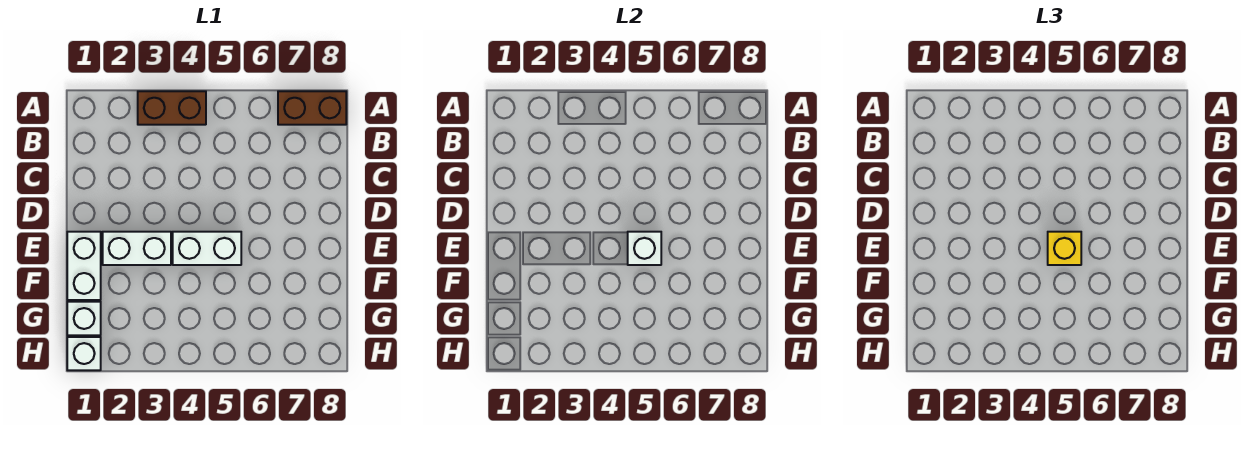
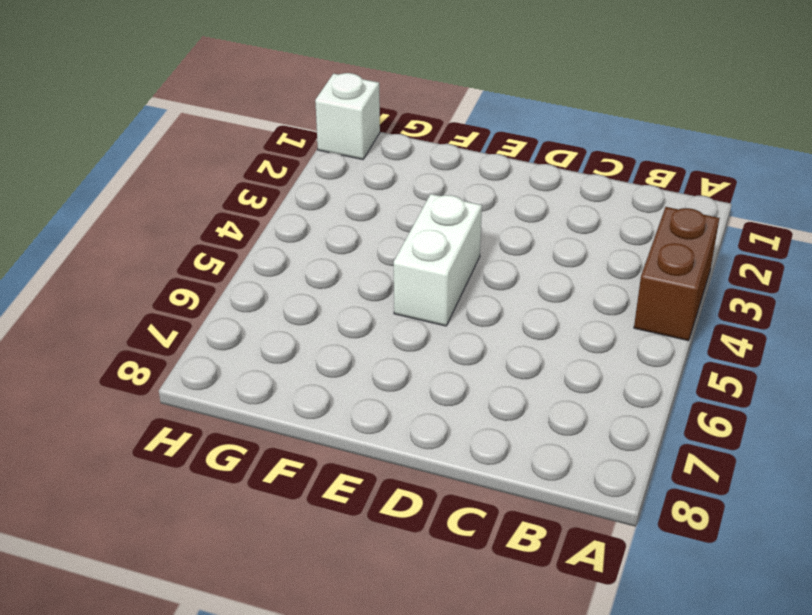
none -> brown brick A7:A8 level 1
none -> white brick E1:F1 level 1

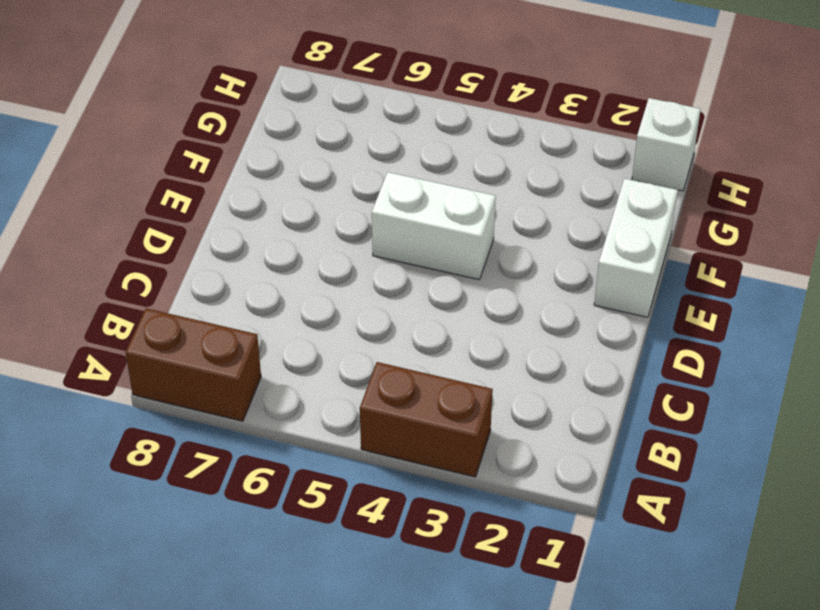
none -> white brick E2:E3 level 1
none -> white brick G1 level 1

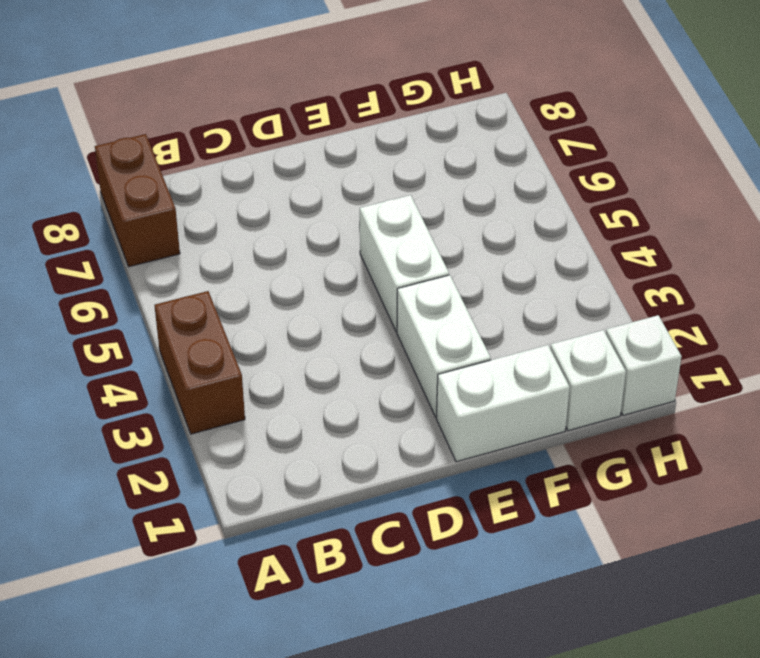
none -> white brick E5 level 2
none -> yellow brick E5 level 3

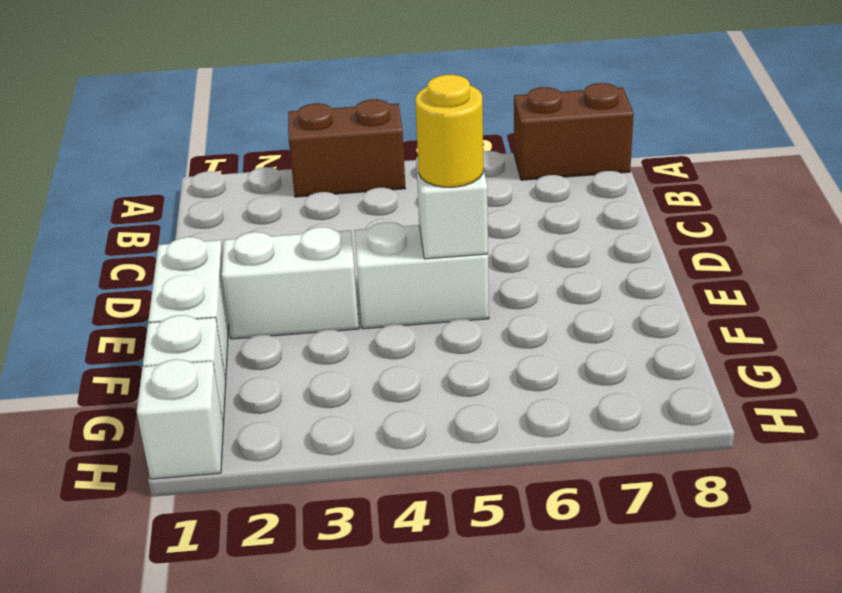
yellow round brick E5 level 3 -> yellow brick E5 level 3

